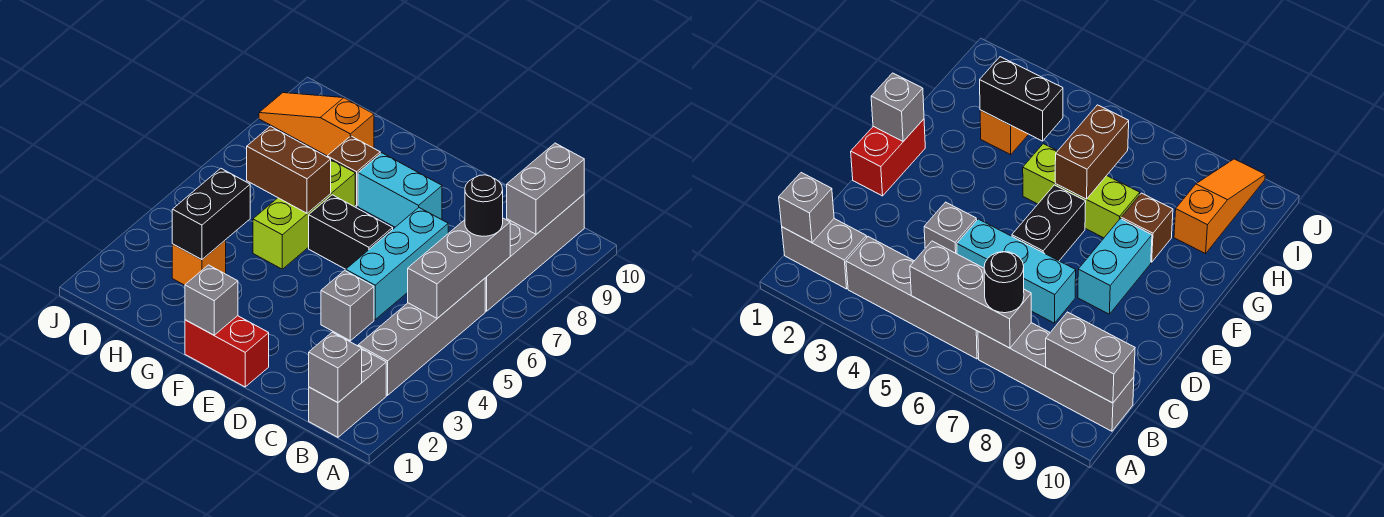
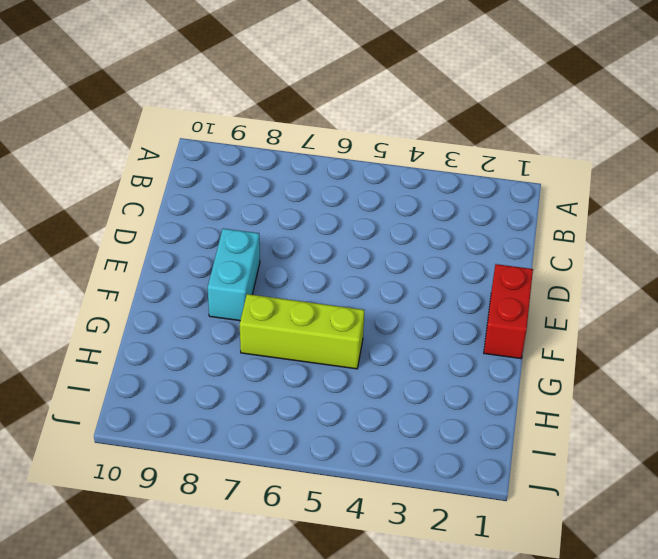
none -> grey brick B1:B2 level 1
none -> grey brick B3:B6 level 1
none -> grey brick B7:B10 level 1

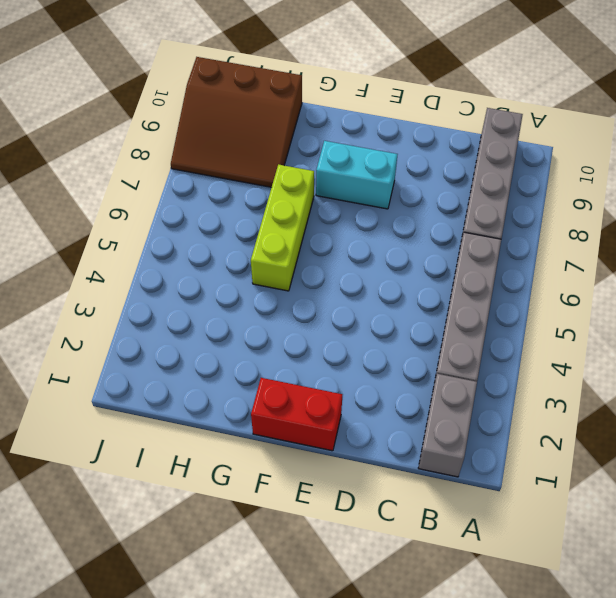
brown slope H8:J10 level 1 top 10 -> orange slope H9:J9 level 1 top H
none -> grey brick D4 level 1
none -> cyan brick D5:D7 level 1
none -> black brick E6:F6 level 1

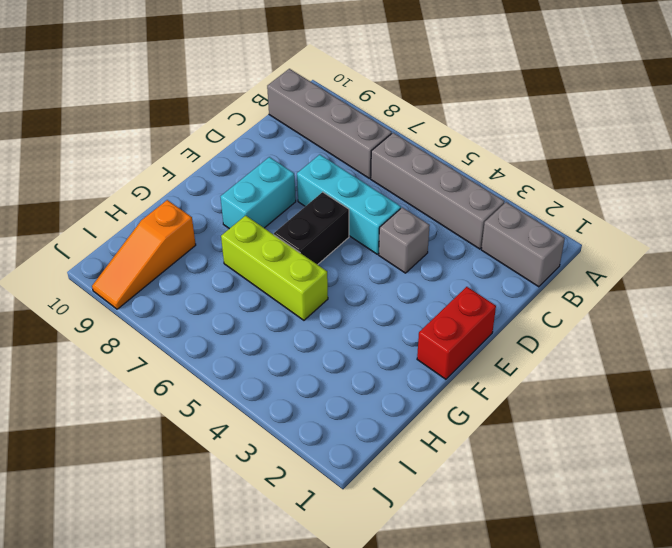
none -> brown brick G8 level 1
none -> orange brick H3 level 1
none -> grey brick B1 level 2

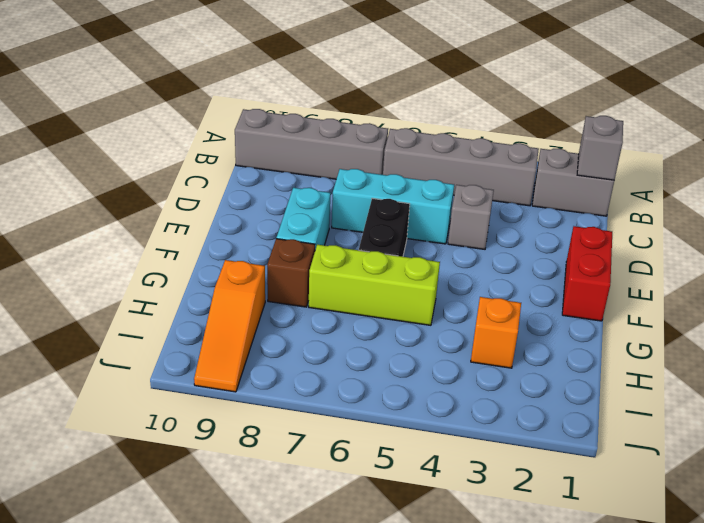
none -> grey brick B5:B7 level 2
none -> grey brick B9:B10 level 2
none -> grey brick F1 level 2

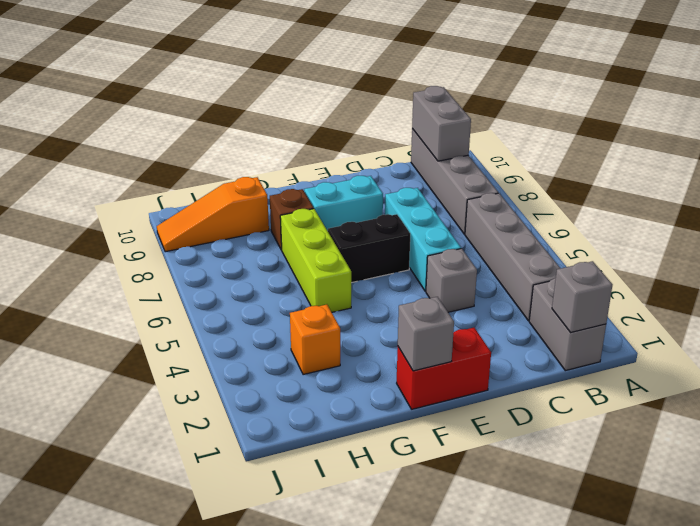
none -> grey brick B5:B7 level 2
none -> brown brick G6:H6 level 2
none -> black brick H3:H4 level 2

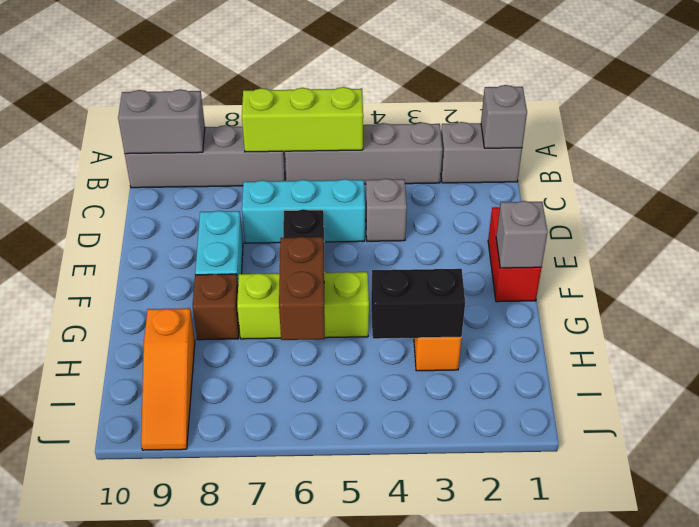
lime brick B5:B7 level 2 -> grey brick B5:B7 level 2
none -> black round brick B7 level 3

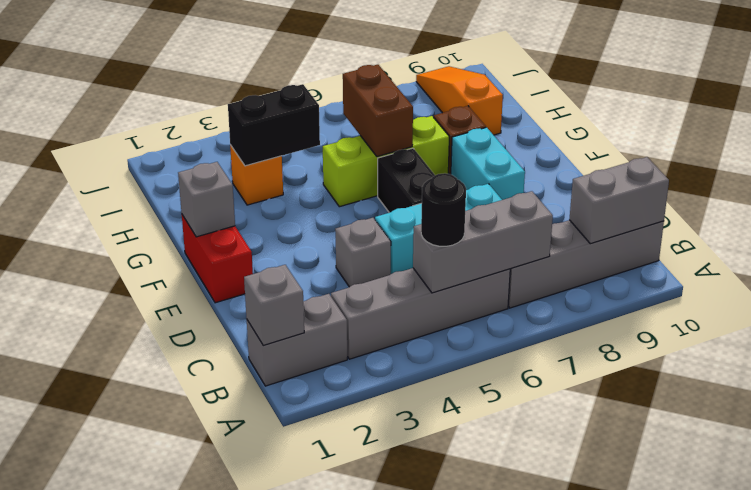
black round brick B5 level 3 -> black round brick B7 level 3

